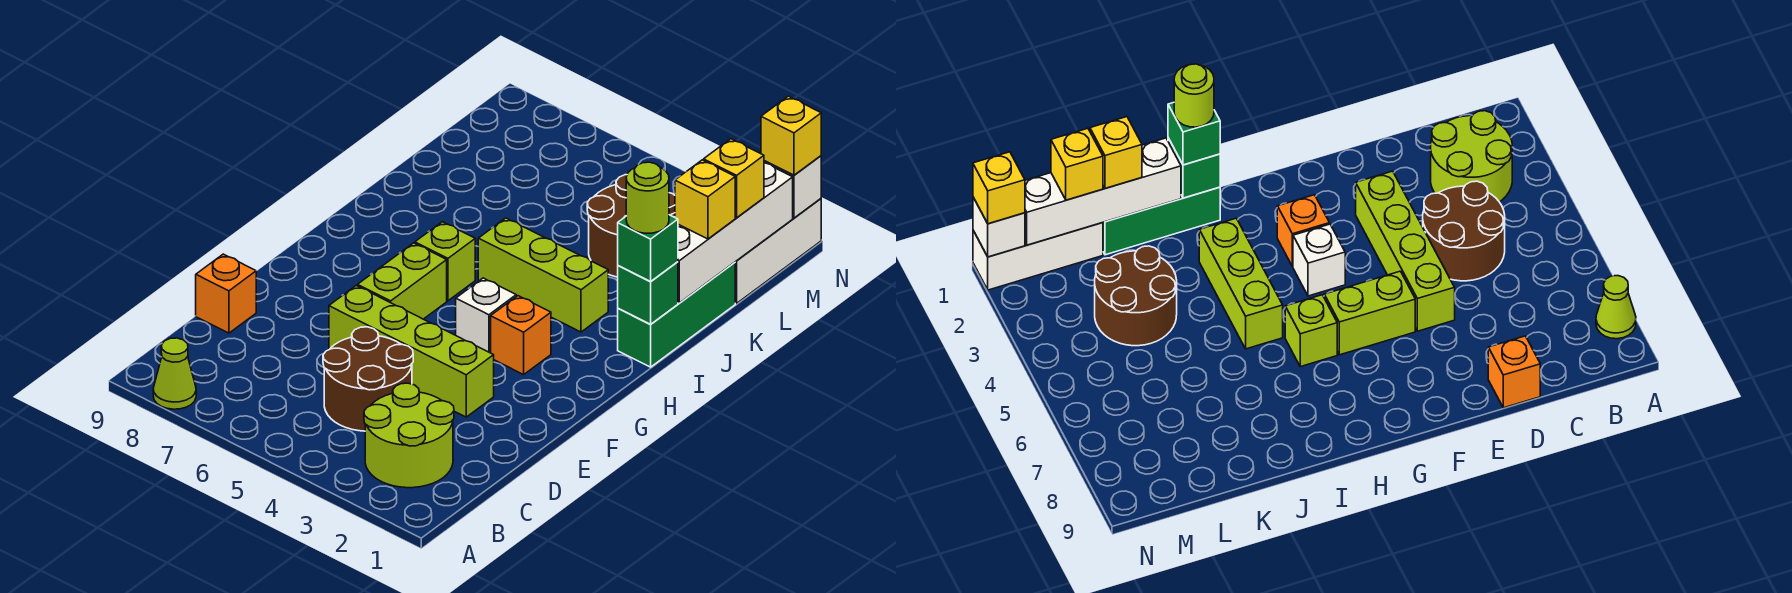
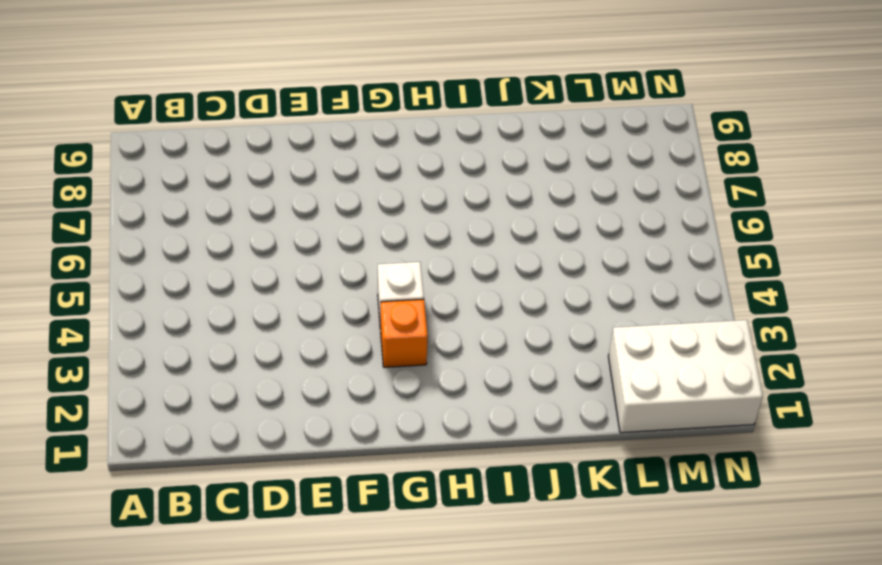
white brick L1:N2 level 1 -> white brick L1:N1 level 1
none -> lime cone A8 level 1
none -> lime round brick B2:C3 level 1
none -> brown round brick C4:D5 level 1

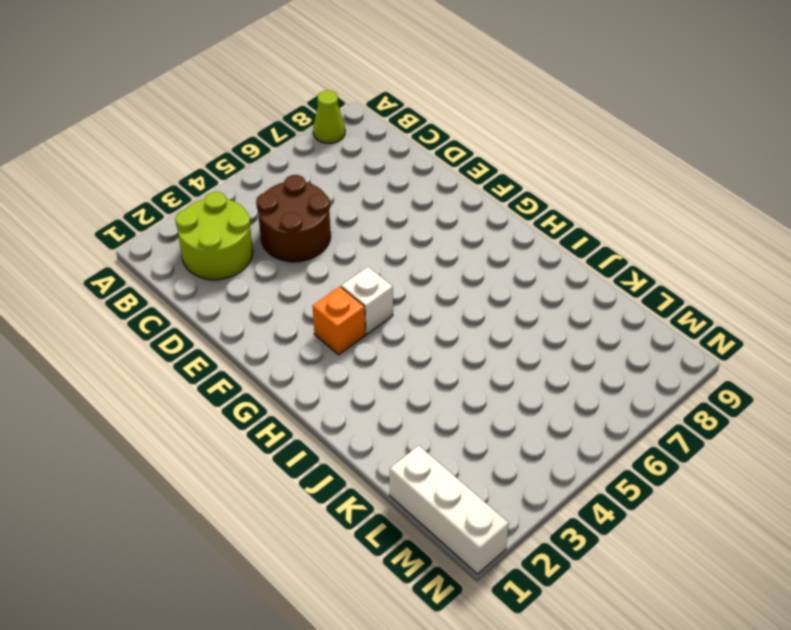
none -> orange brick D9 level 1
none -> lime brick E3:E6 level 1
none -> lime brick F6:G6 level 1

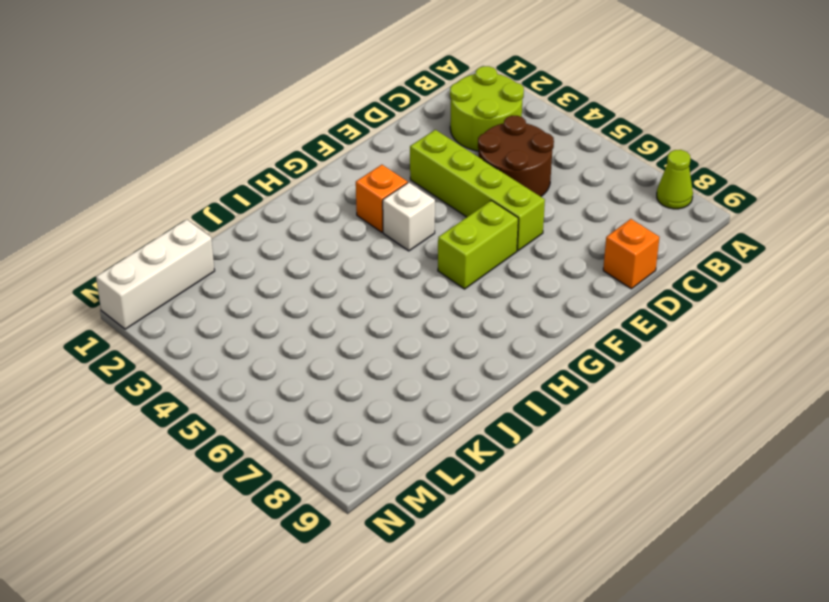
none -> lime brick H6 level 1
none -> green brick I1:K1 level 1
none -> lime brick I3:I5 level 1

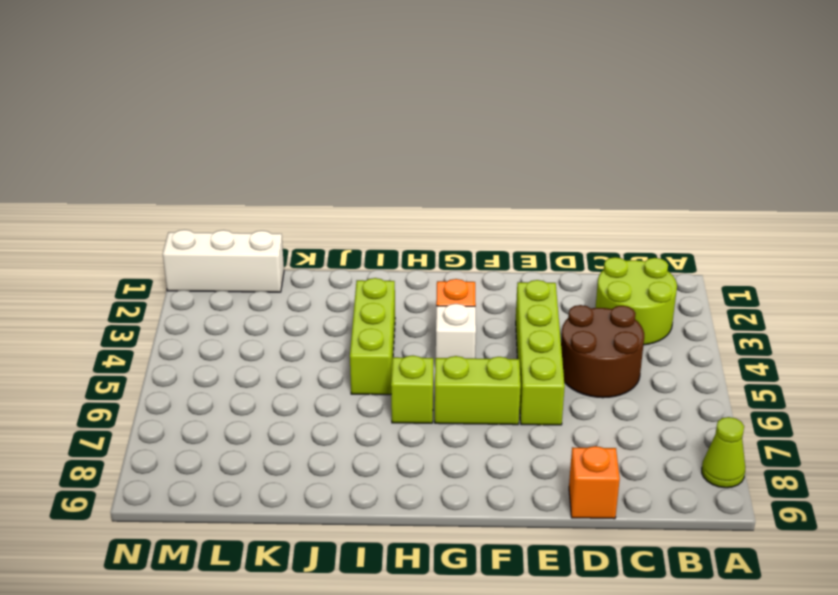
none -> green brick I1:K1 level 1
none -> brown round brick K3:L4 level 1
none -> green brick I1 level 2

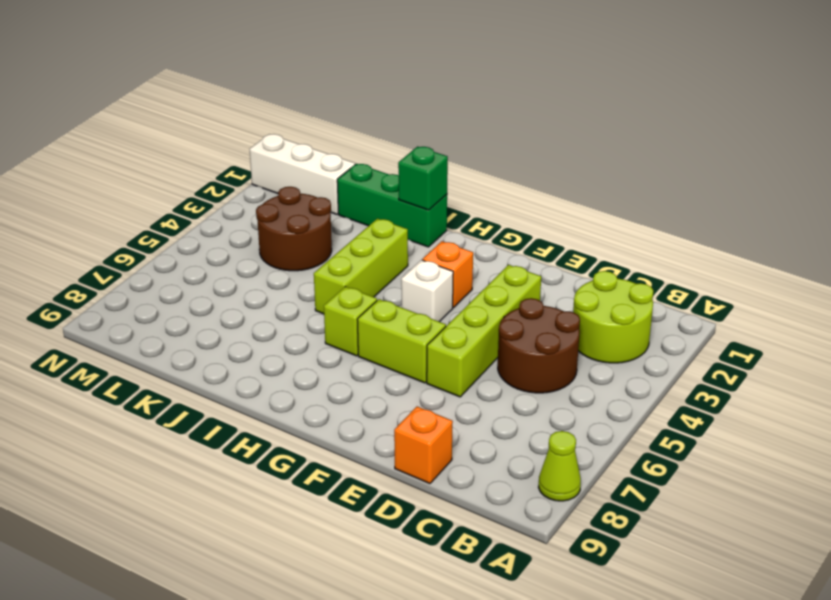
none -> white brick J1:M1 level 2
none -> white brick N1 level 2
none -> green brick I1 level 3

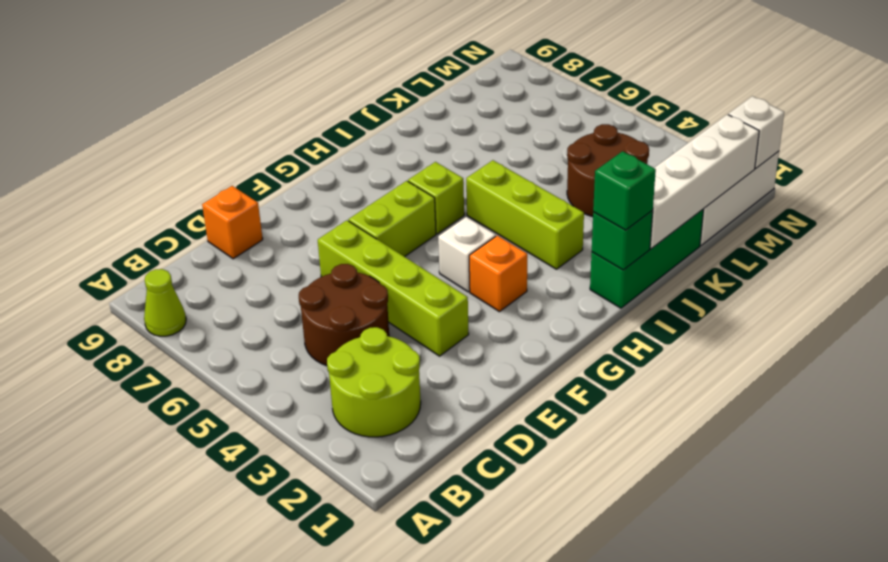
none -> yellow brick K1 level 3
none -> yellow brick L1 level 3
none -> yellow brick N1 level 3

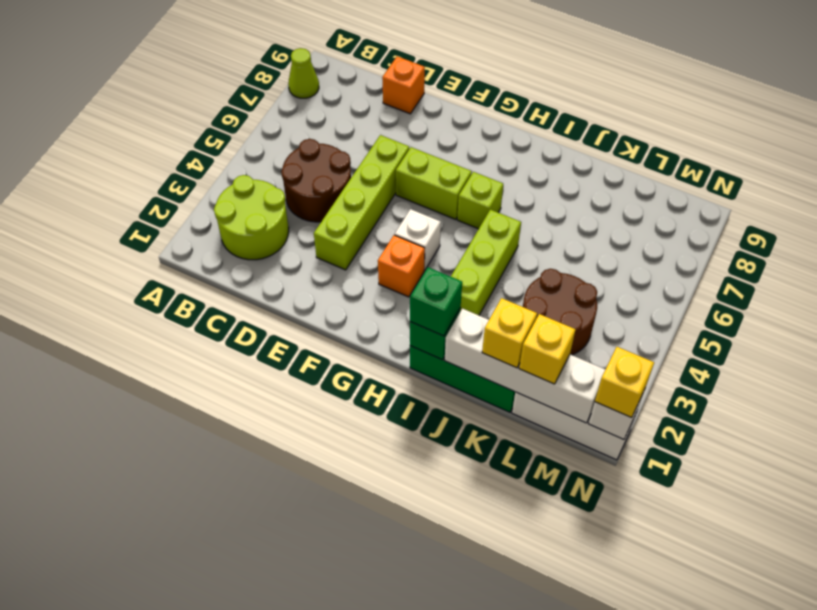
none -> lime round brick I1 level 4

